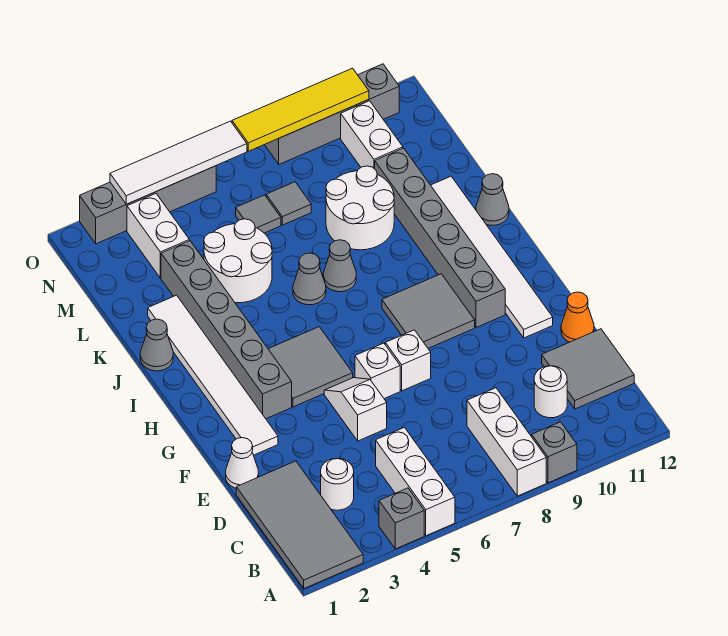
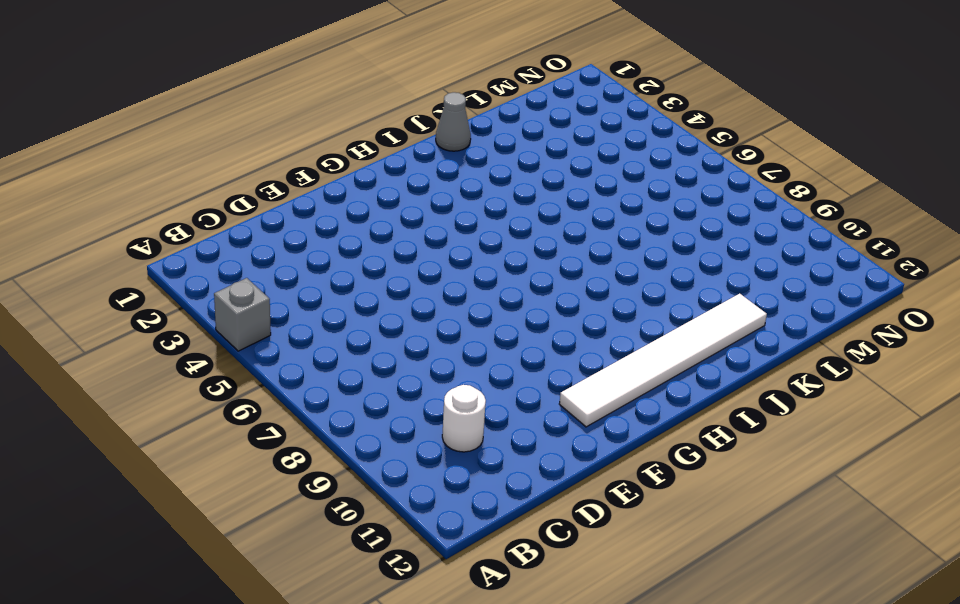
none -> grey tile A1:D2 level 1
none -> white brick A5:C5 level 1
none -> white brick A8:C8 level 1
none -> grey brick A9 level 1

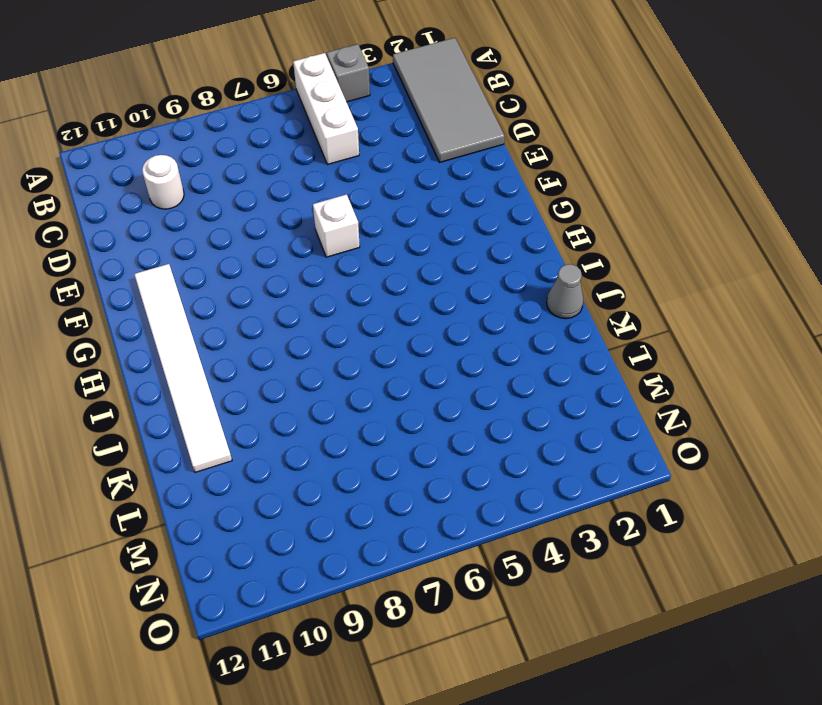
none -> white brick A8:C8 level 1
none -> grey brick A9 level 1
none -> white round brick C3 level 1
none -> grey tile C11:D12 level 1

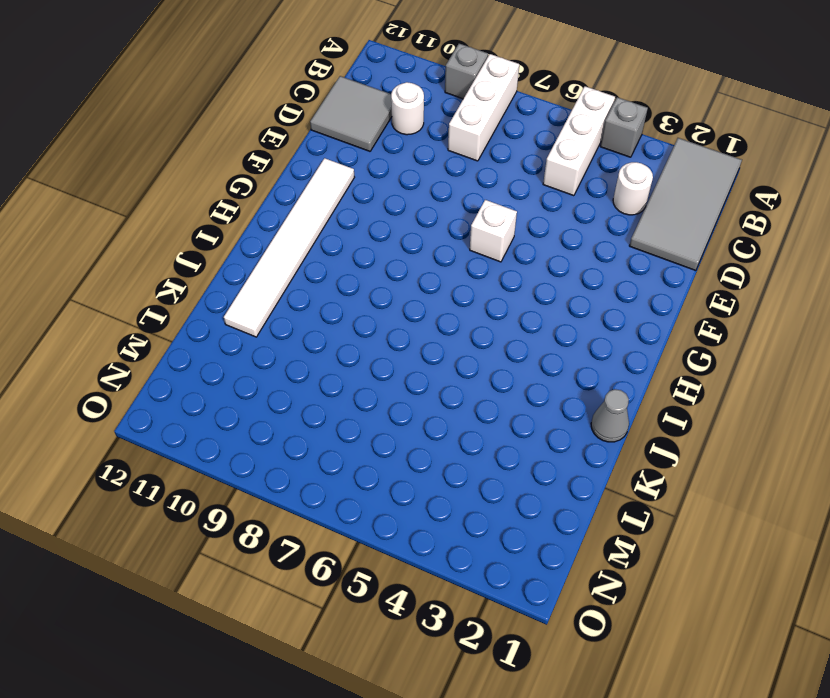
none -> white cone E1 level 1
none -> white slope E5:F5 level 1 top E
none -> orange cone E12 level 1
none -> white tile F2:K2 level 1

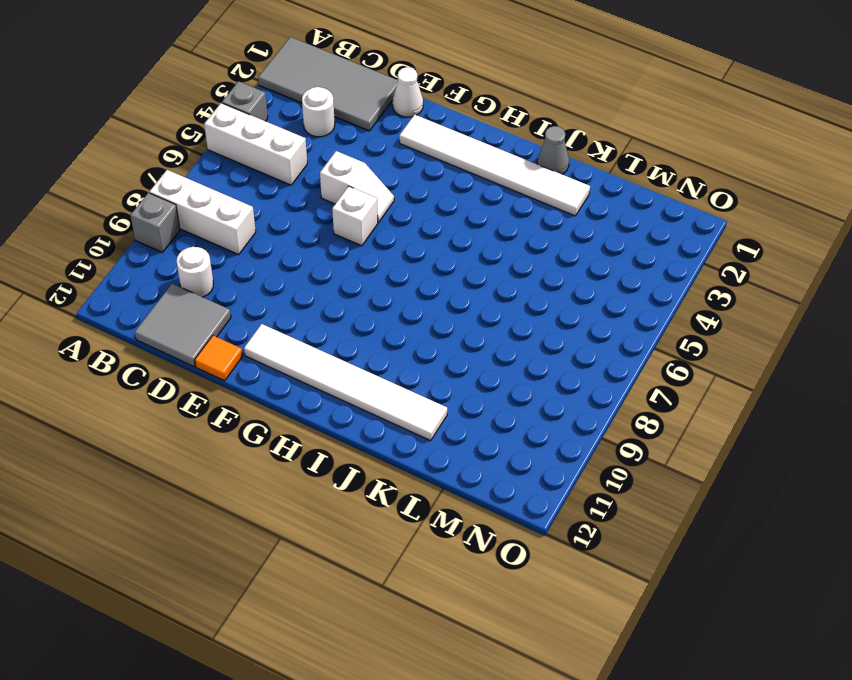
orange tile E12 level 1 -> orange cone E12 level 1
none -> white brick F7 level 1
none -> grey brick G3:L3 level 1
none -> grey tile G4:H5 level 1
none -> grey tile G8:H9 level 1

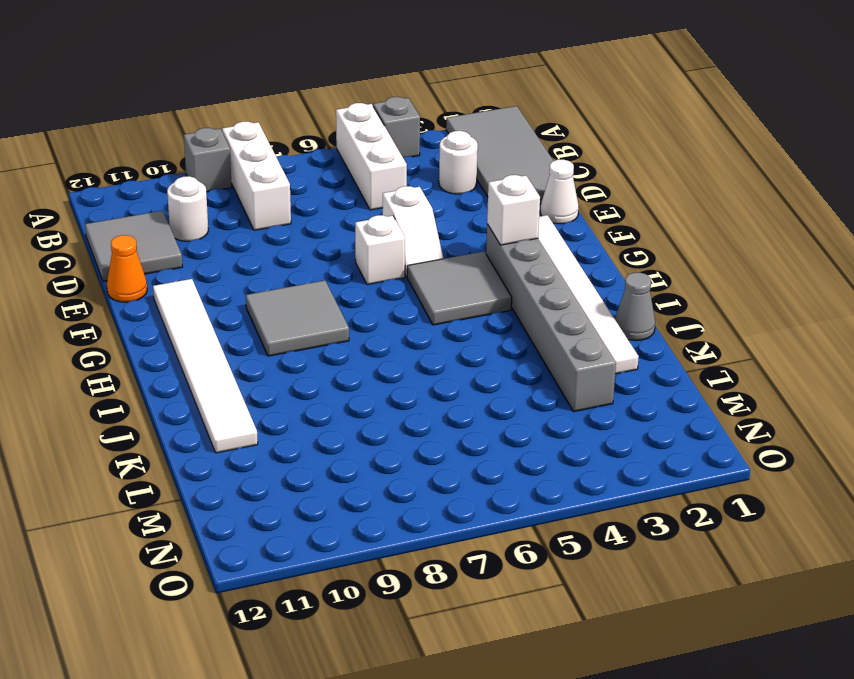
white brick G3 level 2 -> white brick F7 level 1
none -> grey brick G10:L10 level 1
none -> grey cone J6 level 1
none -> grey cone J7 level 1
none -> grey cone J12 level 1

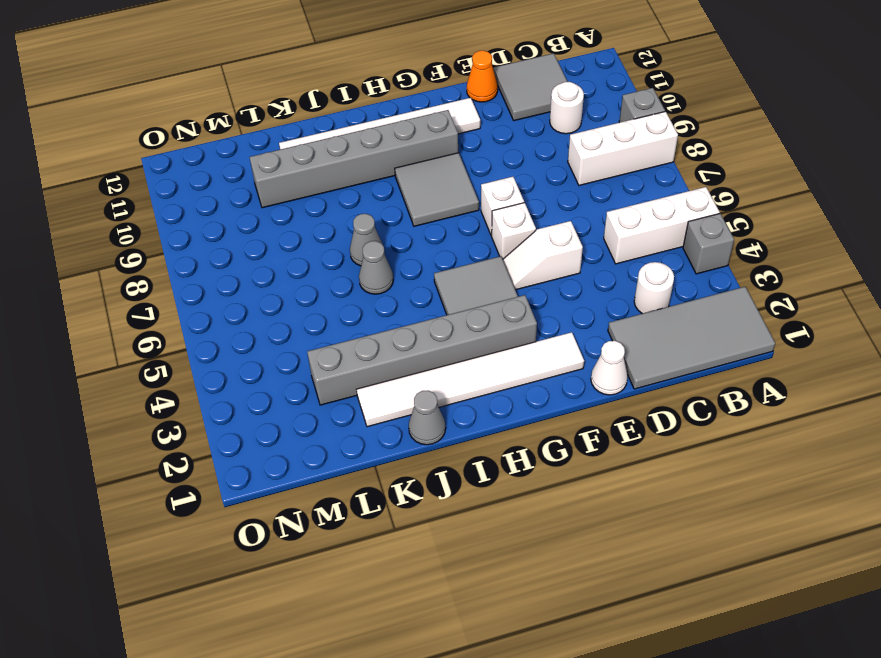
none -> grey cone J12 level 1
none -> white round brick K4:L5 level 1
none -> white round brick K8:L9 level 1
none -> white brick M3:N3 level 1

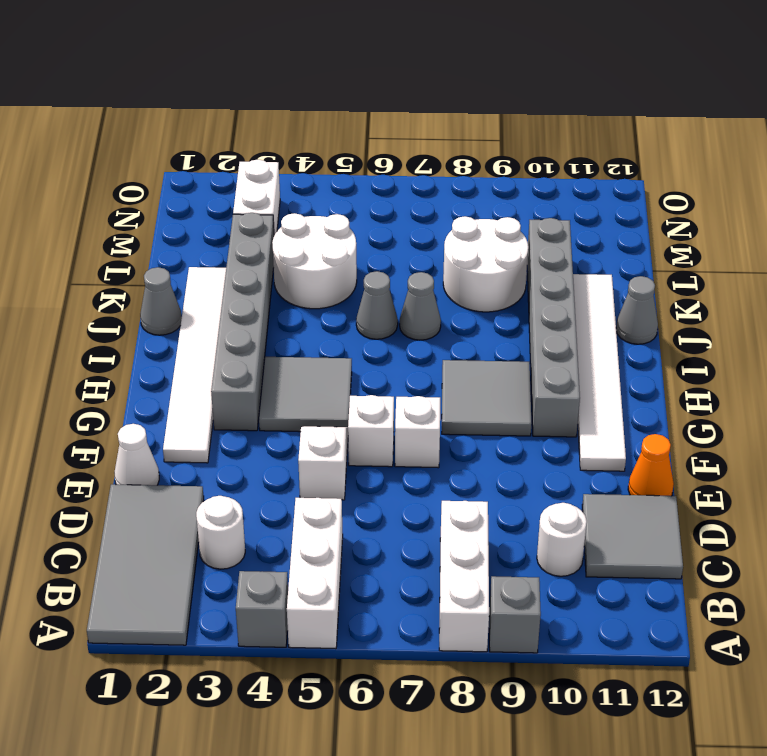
none -> grey tile M6 level 1
none -> grey tile M7 level 1
none -> white brick M10:N10 level 1
none -> grey brick O2:O5 level 1

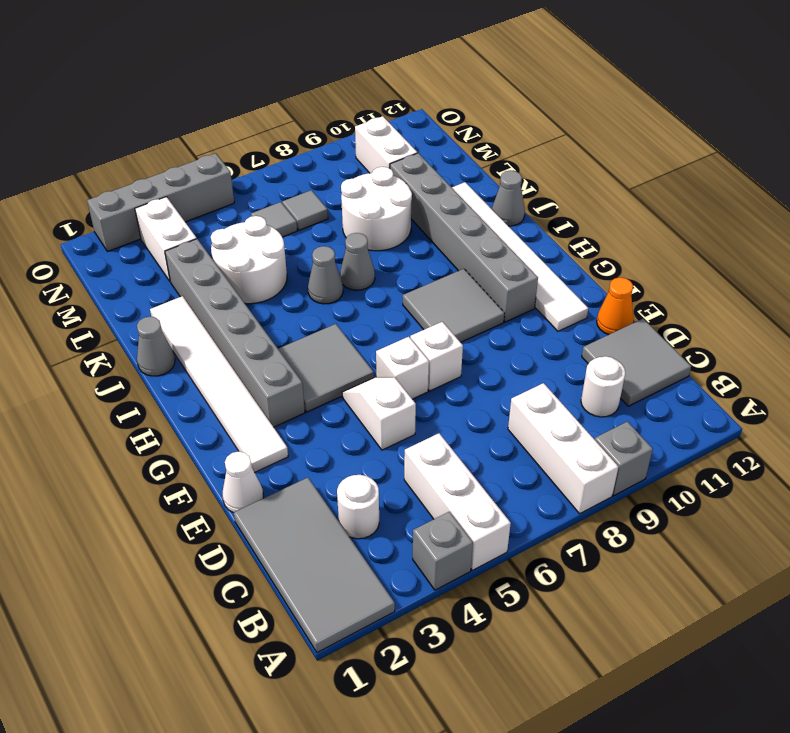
none -> grey brick O8:O11 level 1
none -> white tile O3:O6 level 2
none -> yellow tile O7:O10 level 2

